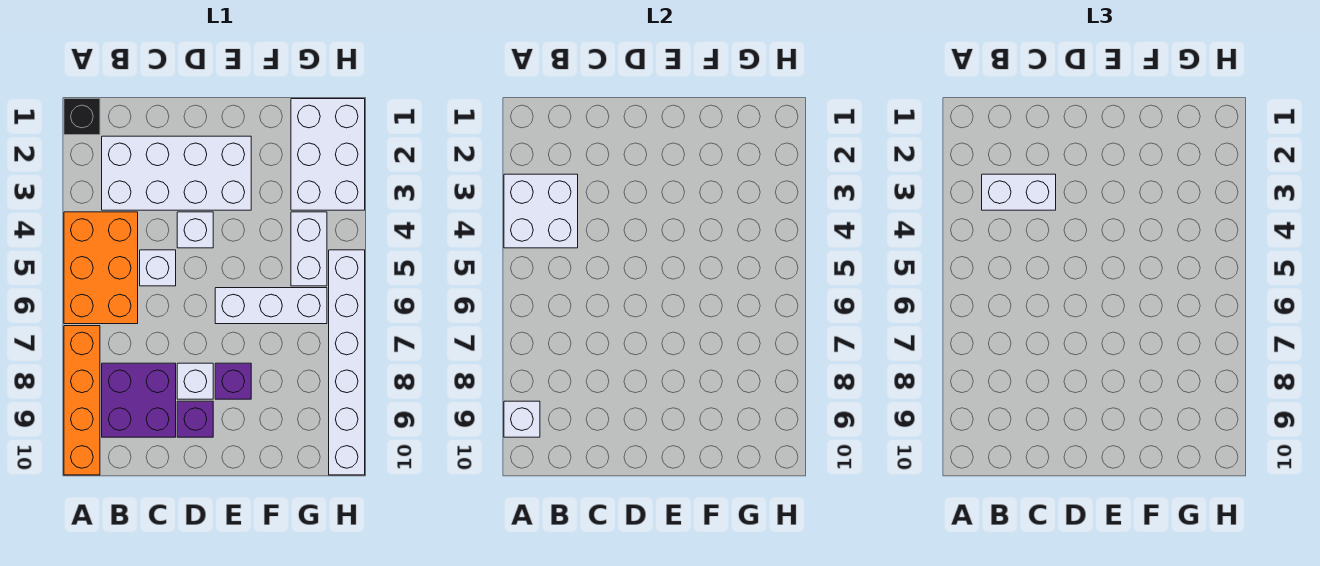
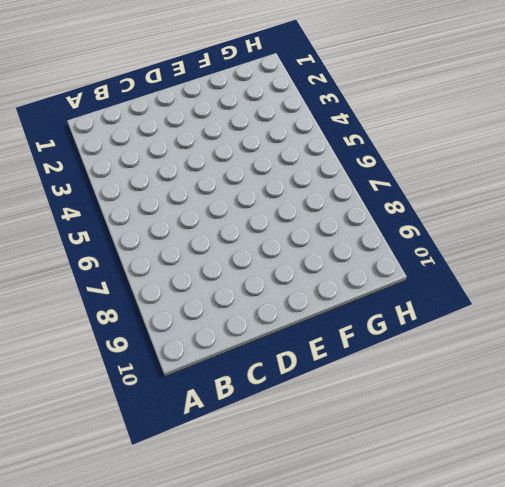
none -> black brick A1 level 1
none -> orange brick A4:B6 level 1
none -> orange brick A7:A10 level 1

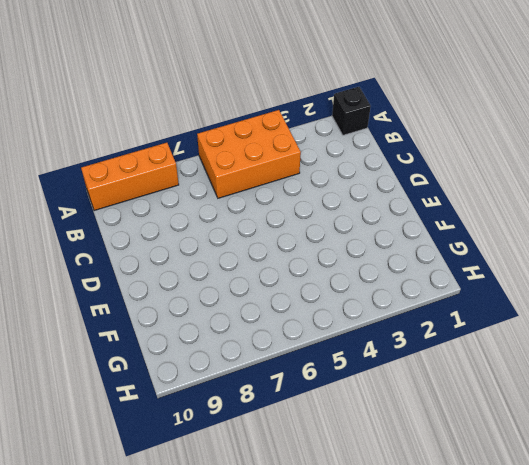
orange brick A8:A10 level 1 -> orange brick A7:A10 level 1
none -> white brick B2:E3 level 1
none -> purple brick B8:C9 level 1
none -> white brick C5 level 1

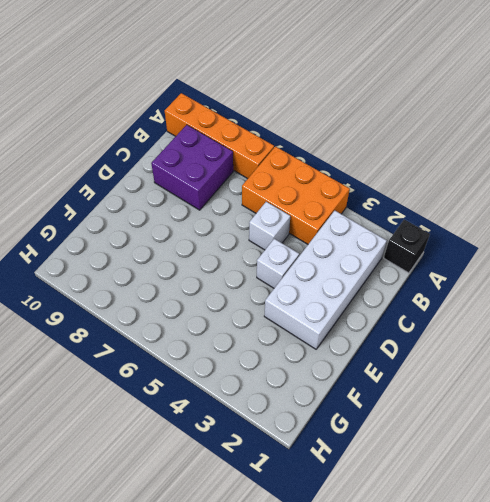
none -> white brick D8 level 1
none -> purple brick D9 level 1
none -> white brick E6:G6 level 1

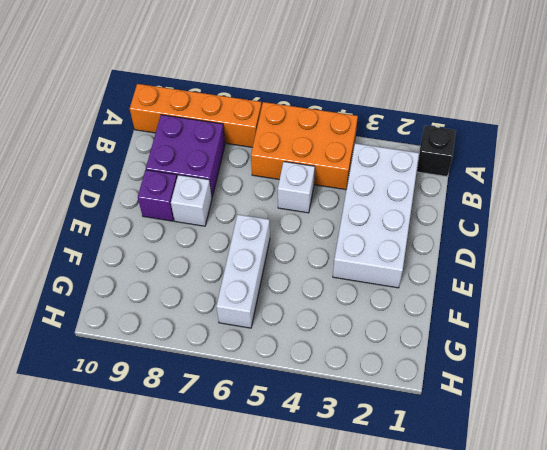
none -> white brick D4 level 1
none -> purple brick E8 level 1
none -> white brick G1:H3 level 1

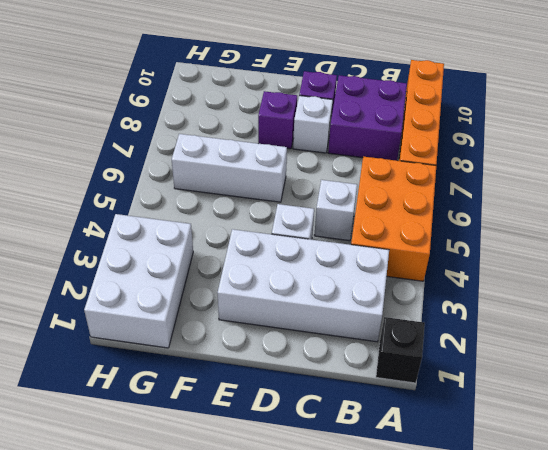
none -> white brick G4:G5 level 1
none -> white brick H5:H10 level 1
none -> white brick A3:B4 level 2

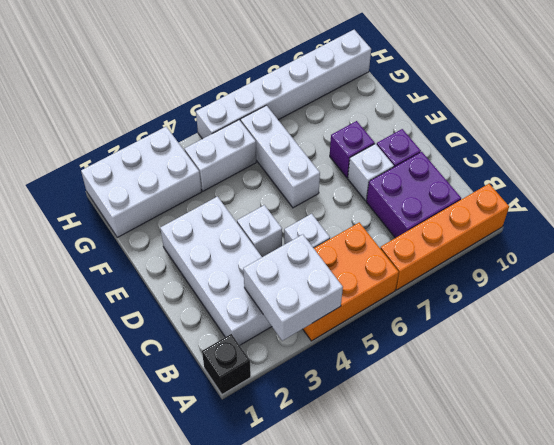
none -> white brick A9 level 2
none -> white brick B3:C3 level 3

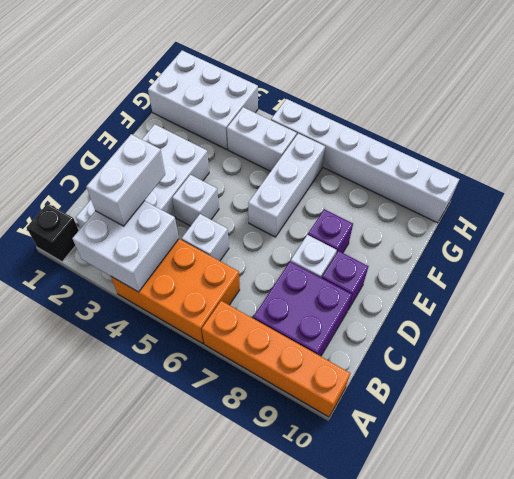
none -> white brick A9 level 2

